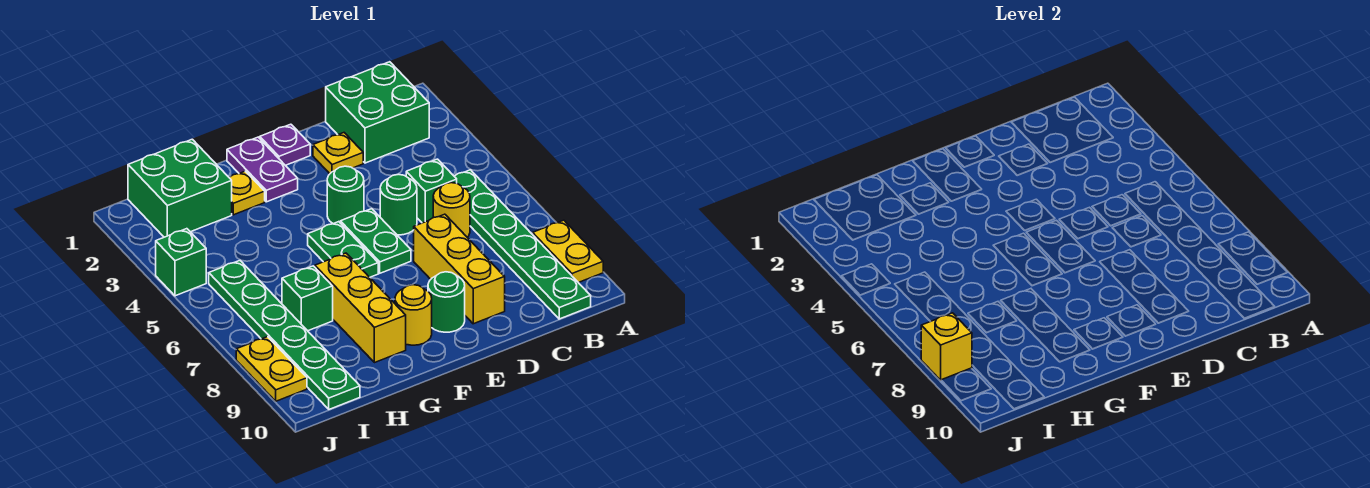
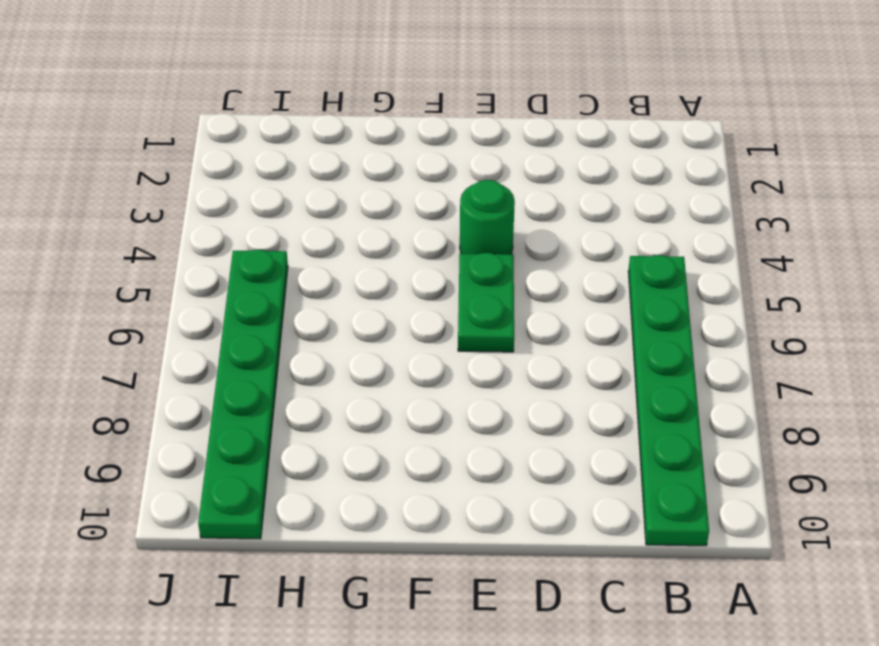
none -> yellow plate A8:A9 level 1
none -> green brick B1:C2 level 1
none -> green brick C5 level 1

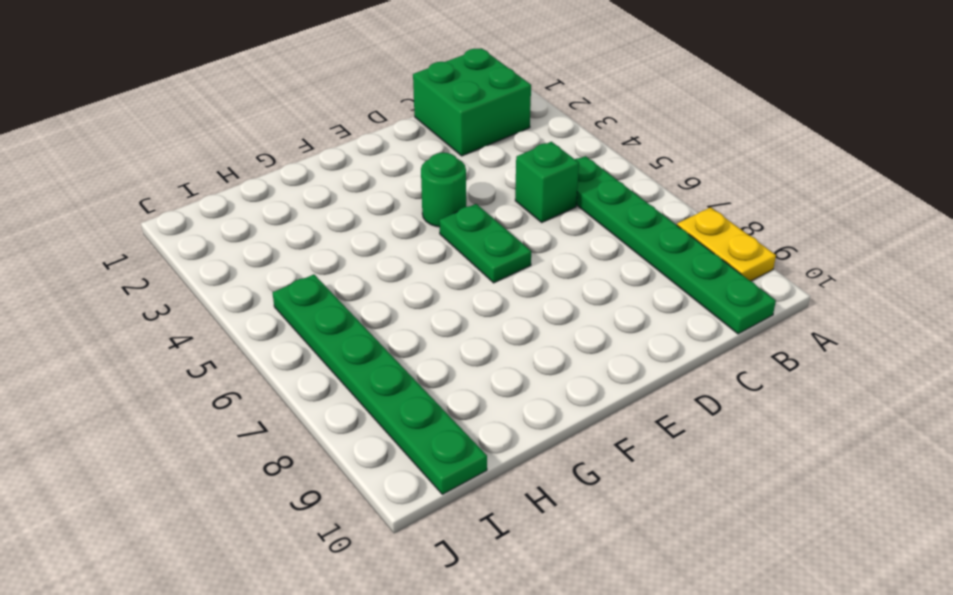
none -> yellow round brick C6 level 1
none -> yellow plate D2 level 1
none -> green round brick D5 level 1

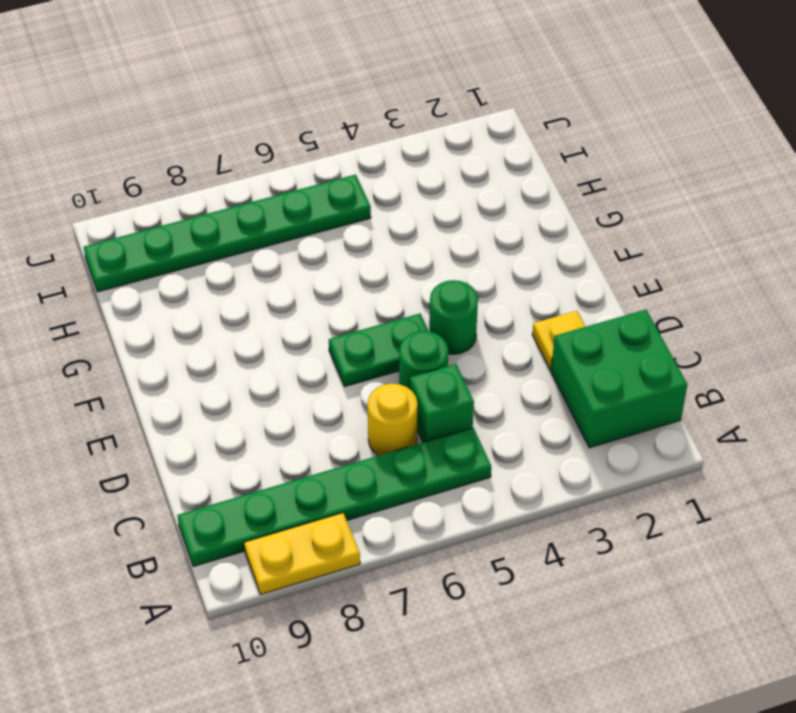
none -> yellow brick D7:D9 level 1
none -> purple plate E1 level 1
none -> green round brick E9 level 1

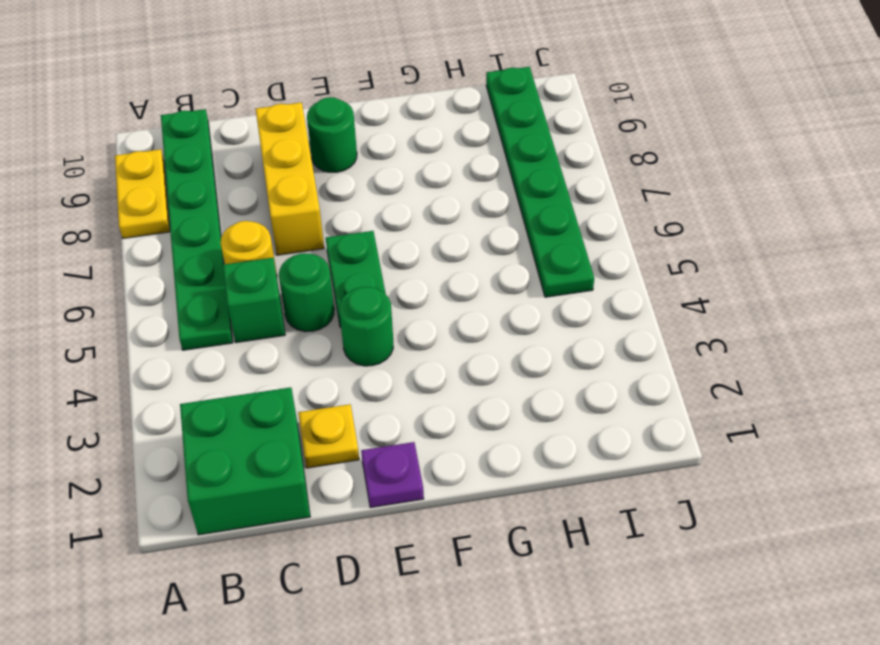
none -> purple plate F1:F2 level 1
none -> green plate F5:F6 level 1
none -> yellow round brick F9 level 1

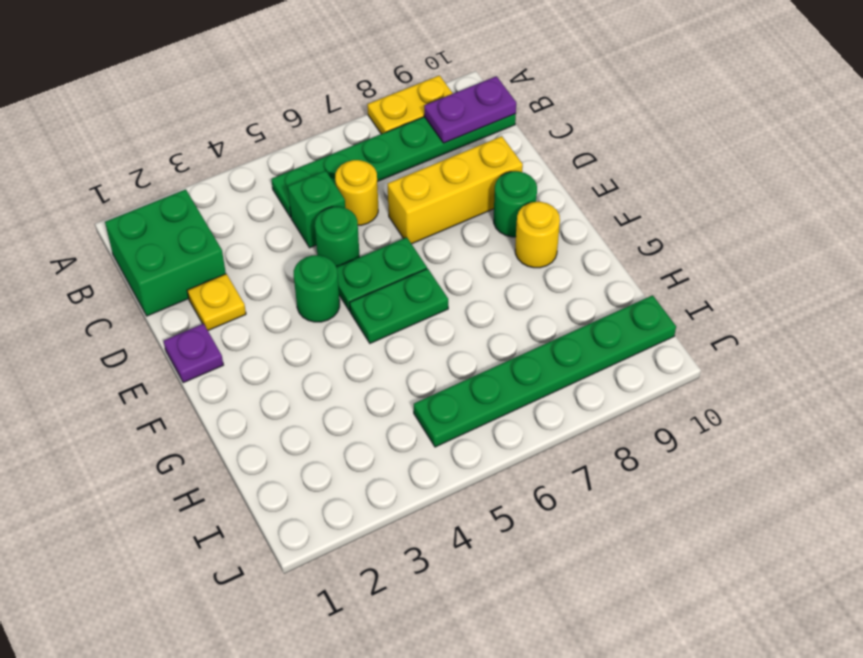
purple plate B9:B10 level 2 -> purple plate F1:F2 level 1
none -> yellow plate G2 level 1
none -> yellow brick G7:G9 level 1
none -> green brick H1:I2 level 1

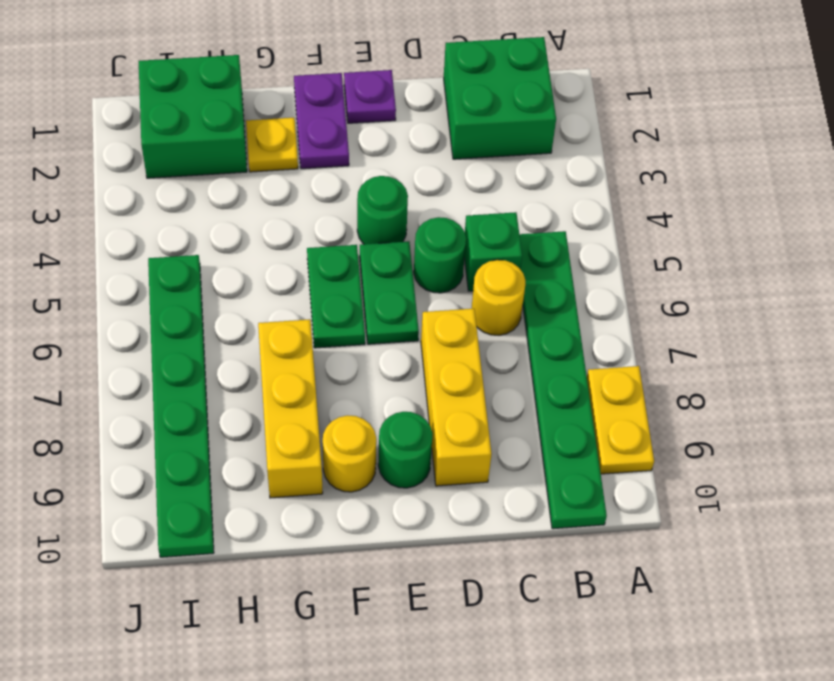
none -> yellow plate D2 level 1
none -> green brick H7 level 1
none -> green brick J4 level 1

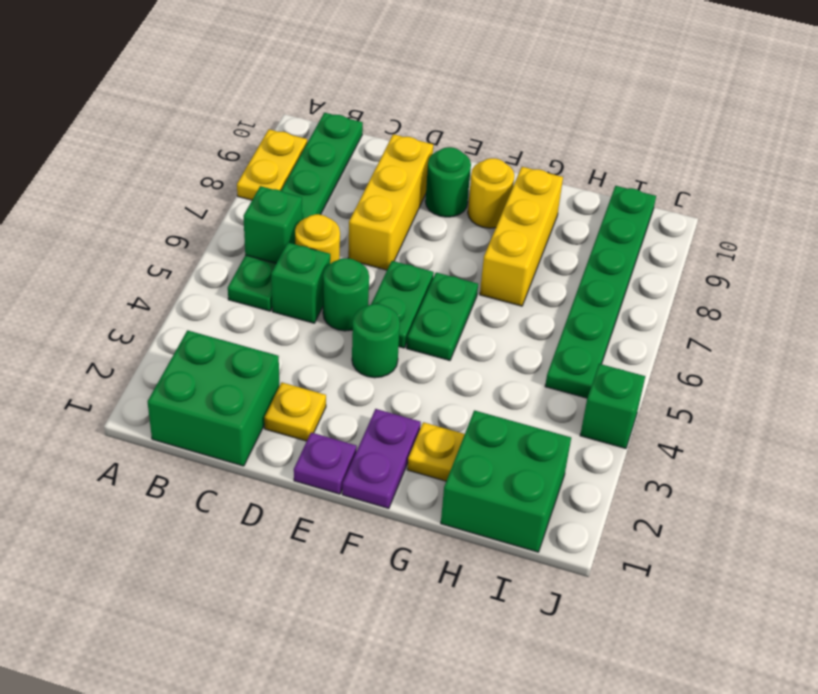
green brick B6 level 2 -> green brick H7 level 1
none -> yellow plate J8:J9 level 1
none -> yellow brick J8 level 2

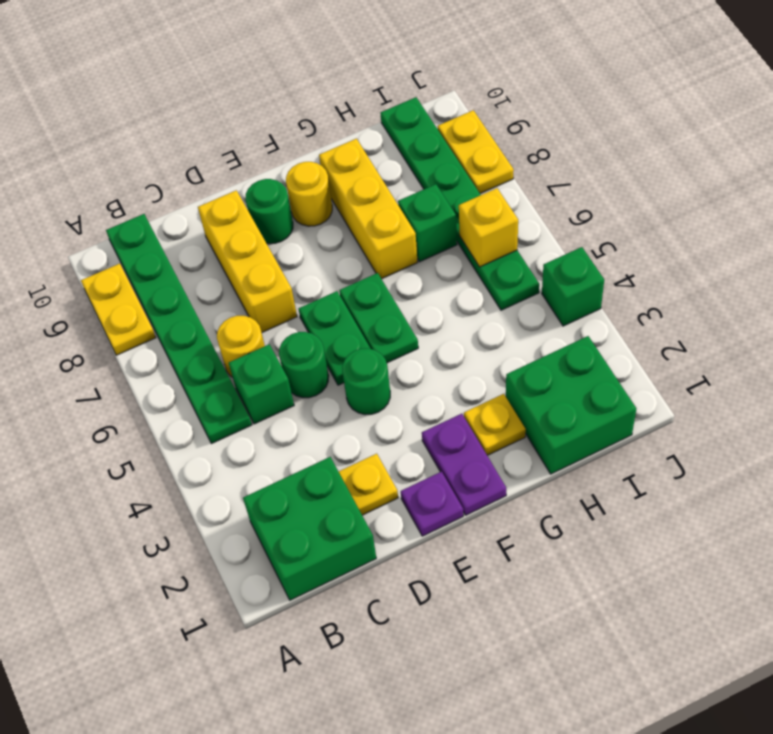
yellow brick I6 level 2 -> yellow brick J8 level 2

